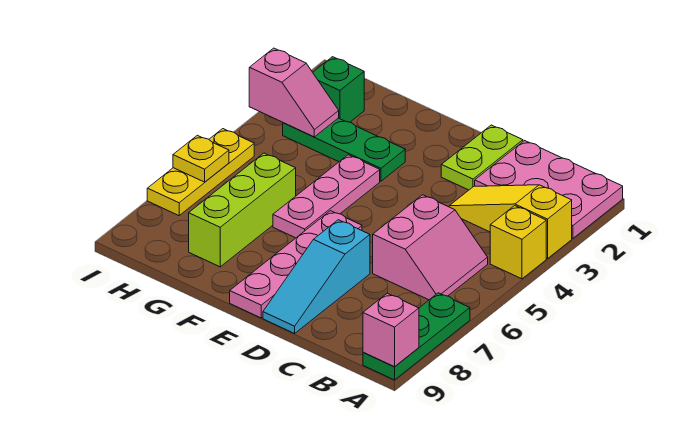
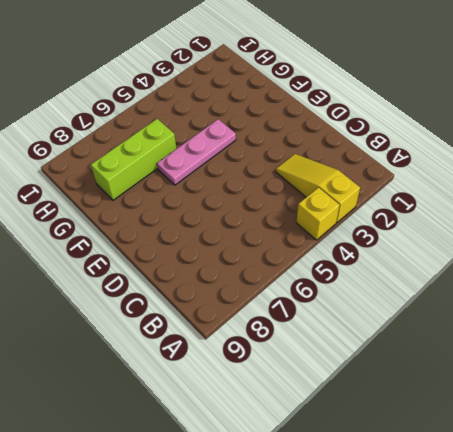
none -> pink plate A1:C2 level 1
none -> green plate A7:A9 level 1
none -> pink slope B5:C6 level 1 top C

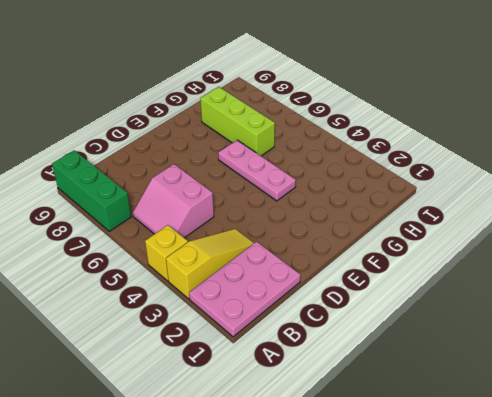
green brick A7:A9 level 1 -> green plate A7:A9 level 1
none -> lime plate D1:D2 level 1
none -> cyan slope D7:D9 level 1 top 7
none -> pink plate E6:E9 level 1

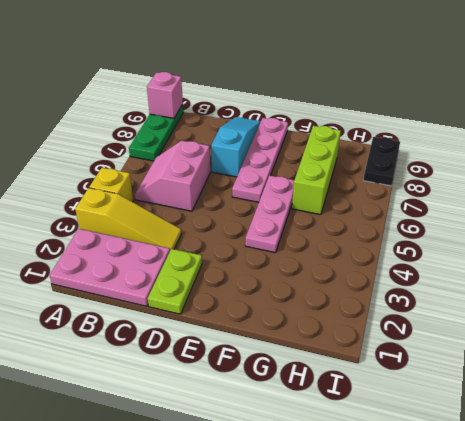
black plate I8:I9 level 1 -> none
none -> green plate F3:H3 level 1
none -> green brick H2 level 1
none -> yellow plate I5:I7 level 1

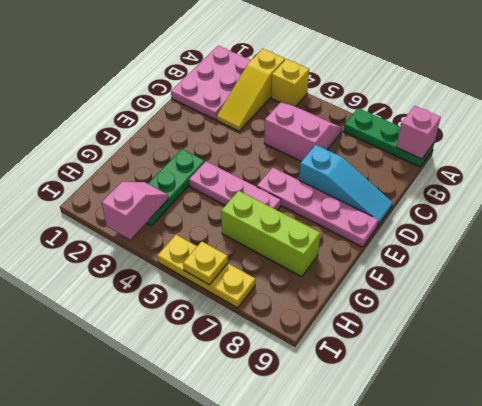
none -> lime plate D1:D2 level 1
none -> green brick H2 level 1

